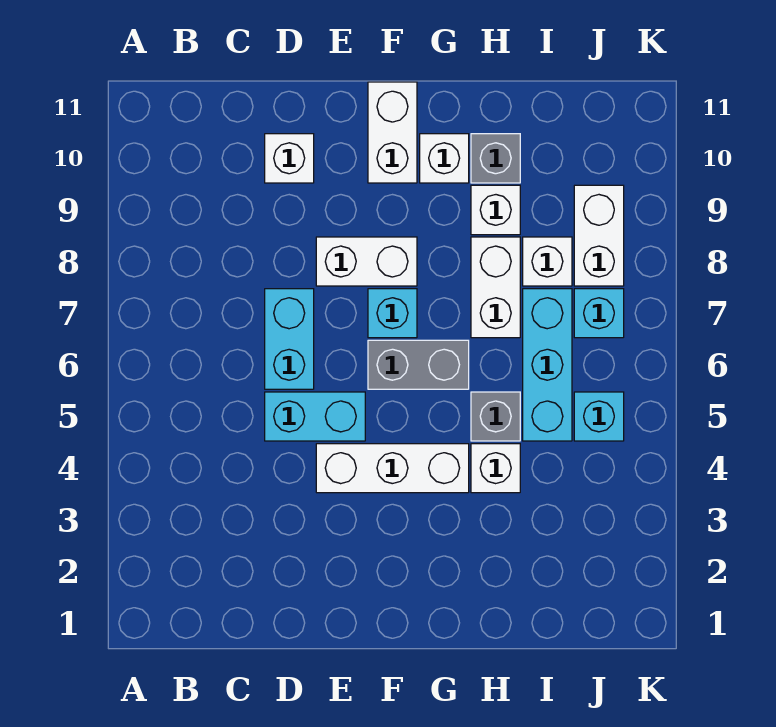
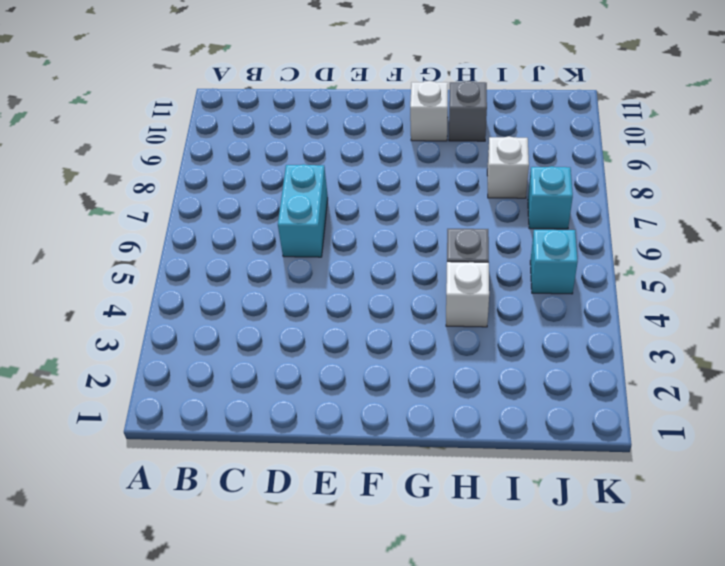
none -> cyan brick D5:E5 level 1
none -> white brick D10 level 1
none -> white brick E4:G4 level 1

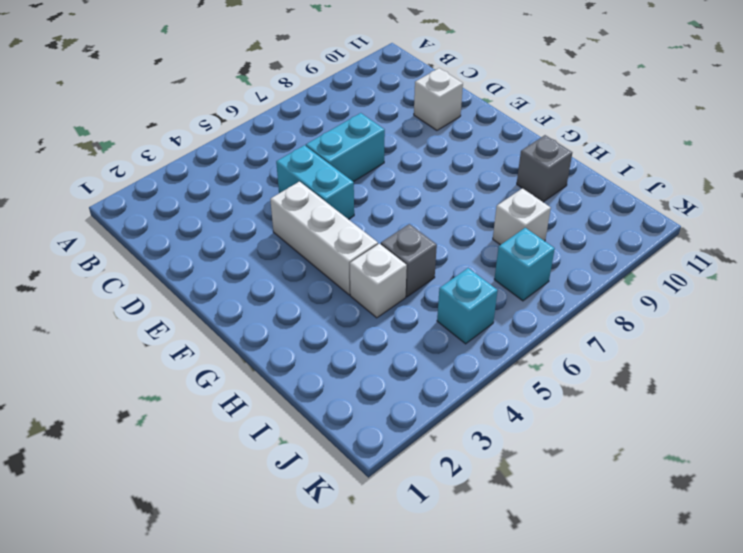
none -> white brick E8:F8 level 1
none -> grey brick F6:G6 level 1
none -> cyan brick F7 level 1

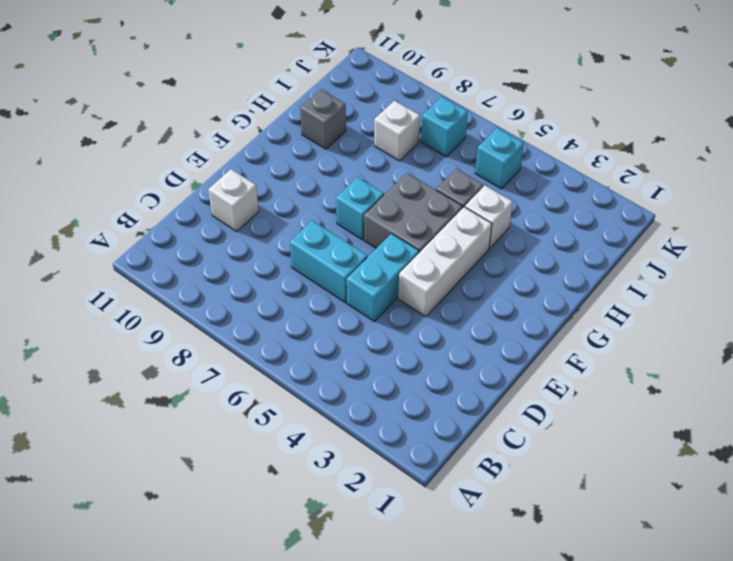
grey brick F5:G6 level 1 -> grey brick F6:G6 level 1
none -> white brick E8:F8 level 1
none -> white brick F10:F11 level 1
none -> white brick G10 level 1

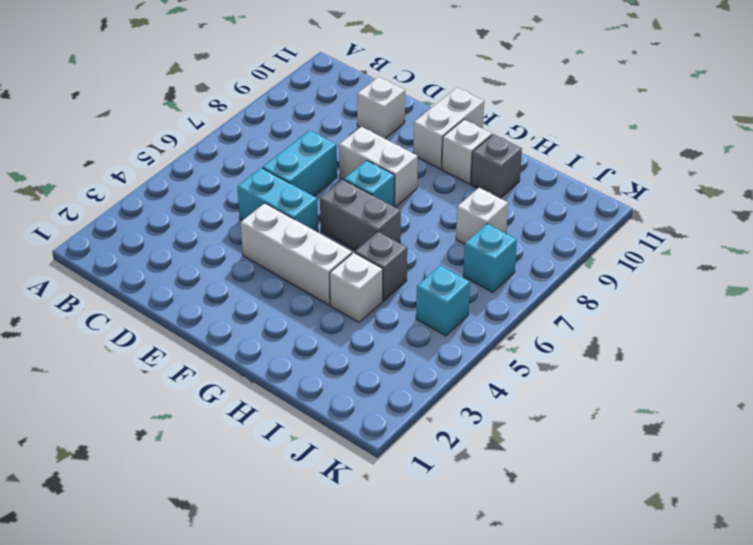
none -> white brick H7:H8 level 1
none -> white brick H9 level 1
none -> cyan brick I5:I7 level 1

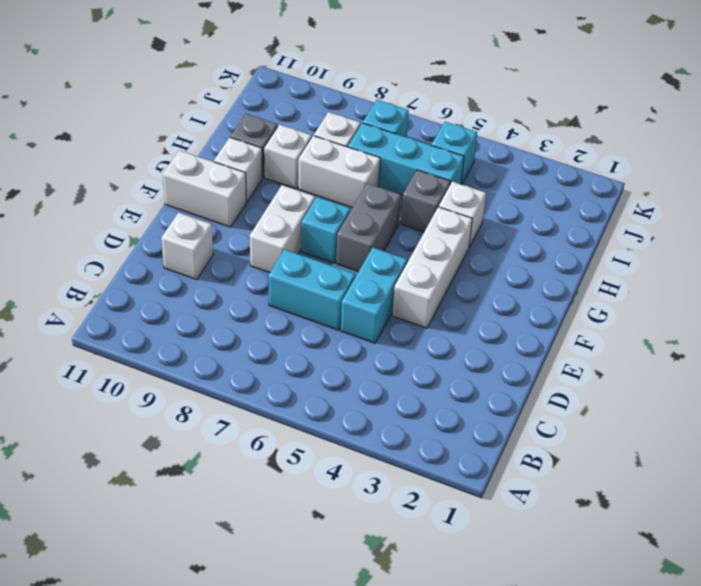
none -> white brick J8:J9 level 1

